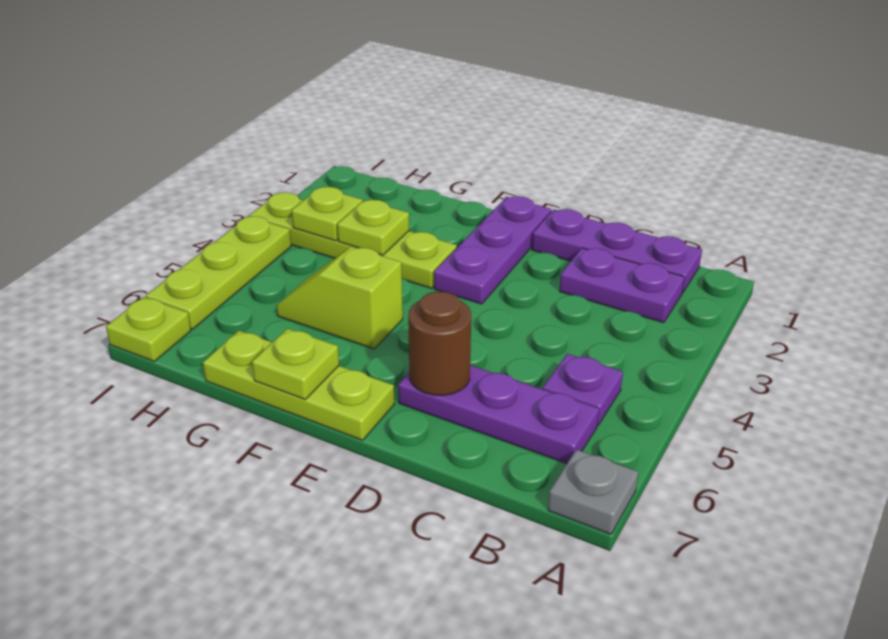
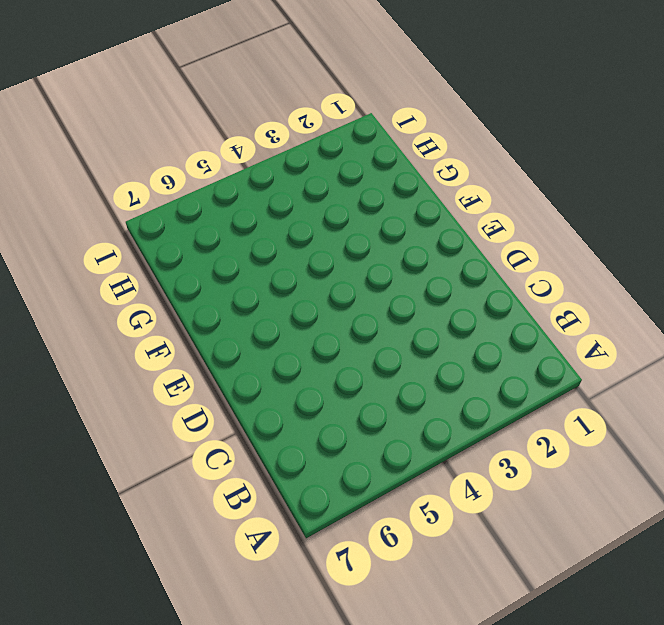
none -> grey plate A7 level 1
none -> purple plate B1:D1 level 1
none -> purple plate B2:C2 level 1

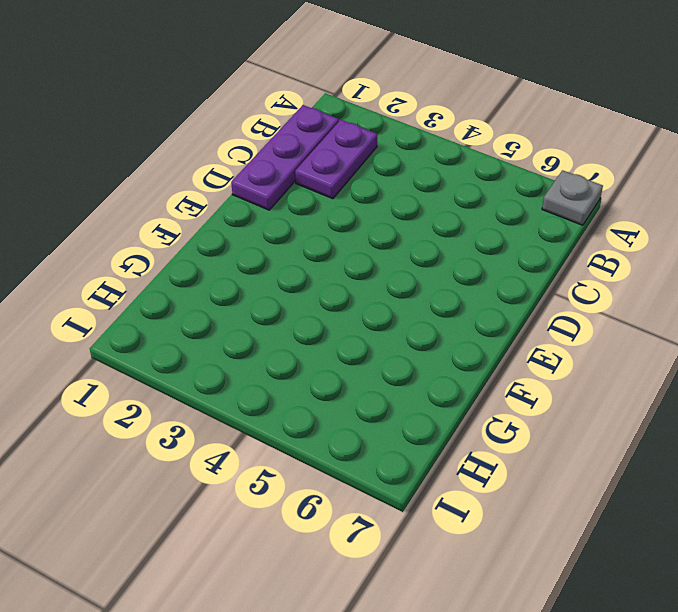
none -> purple plate B5 level 1
none -> purple plate B6:D6 level 1
none -> purple plate E1:E3 level 1

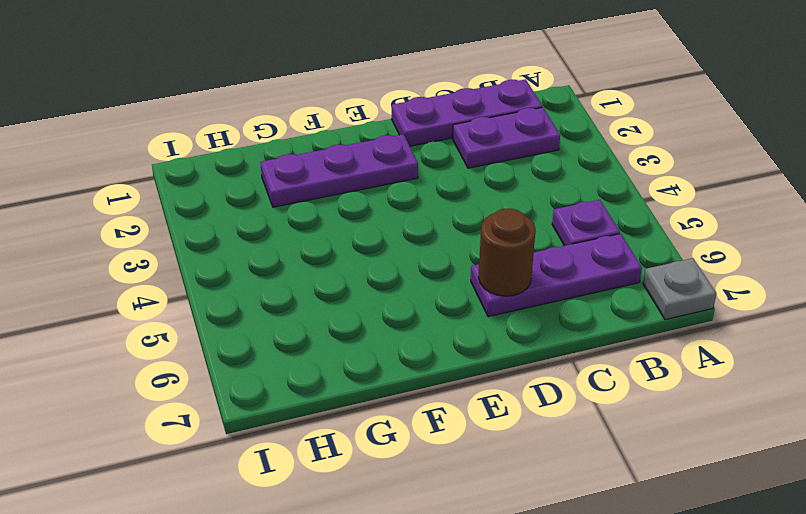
purple plate E2:G2 level 1 -> purple plate E1:E3 level 1
none -> lime plate E7:G7 level 1
none -> lime plate F3:I3 level 1
none -> lime slope F5:G5 level 1 top F

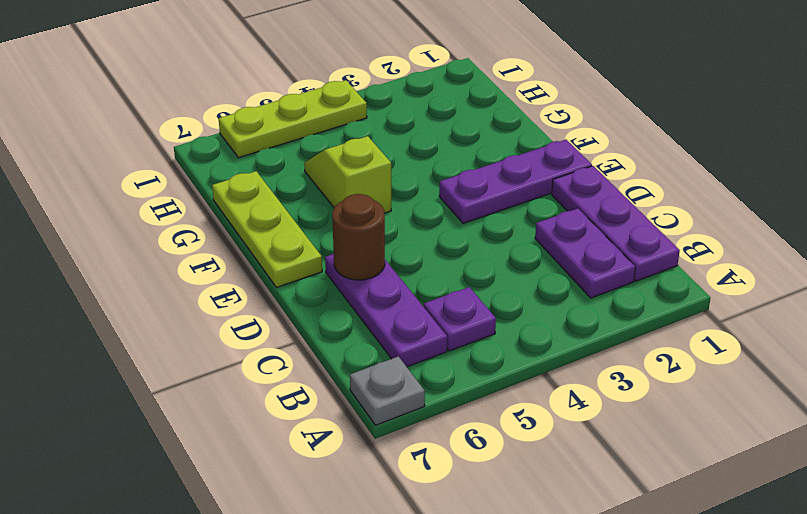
none -> lime plate F3:I3 level 1
none -> lime plate I7 level 1
none -> lime plate F7 level 2

